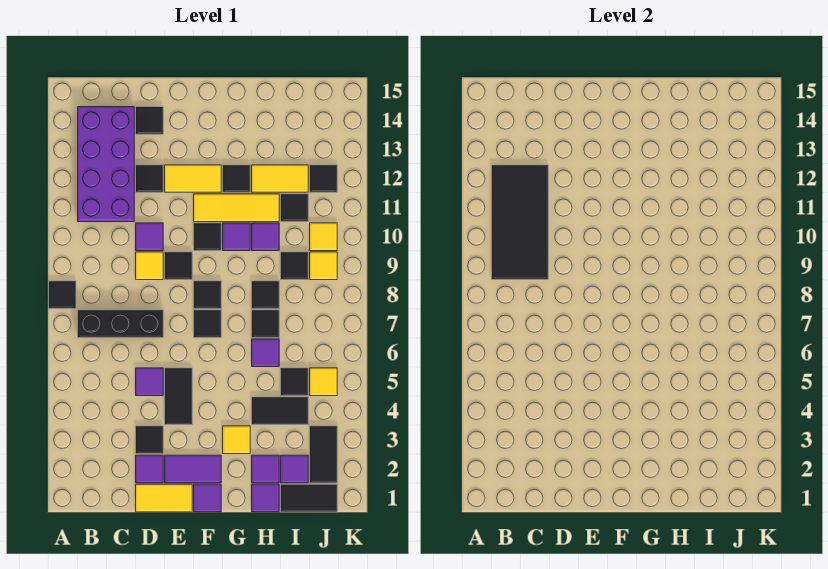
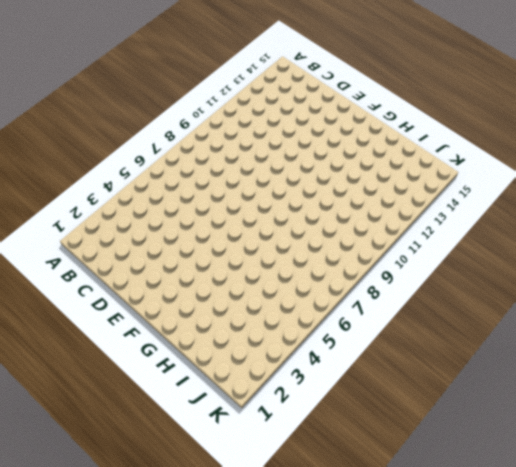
none -> black tile A8 level 1
none -> black brick B7:D7 level 1
none -> purple brick B11:C14 level 1
none -> yellow tile D1:E1 level 1

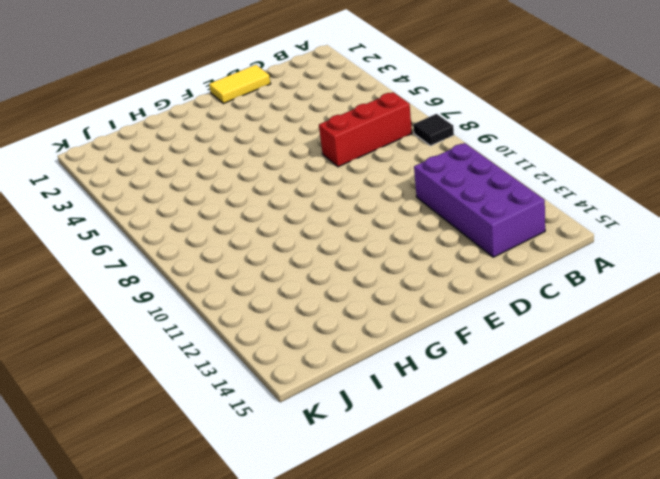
red brick B7:D7 level 1 -> black brick B7:D7 level 1
none -> purple tile D2 level 1
none -> black tile D3 level 1
none -> purple tile D5 level 1
none -> yellow tile D9 level 1

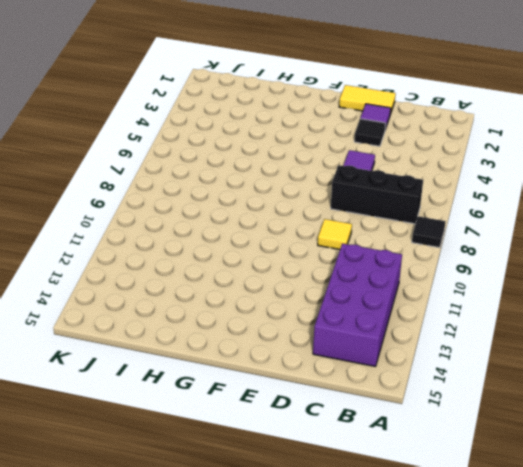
none -> purple tile D10 level 1
none -> black tile D12 level 1
none -> black tile D14 level 1
none -> purple tile E2:F2 level 1

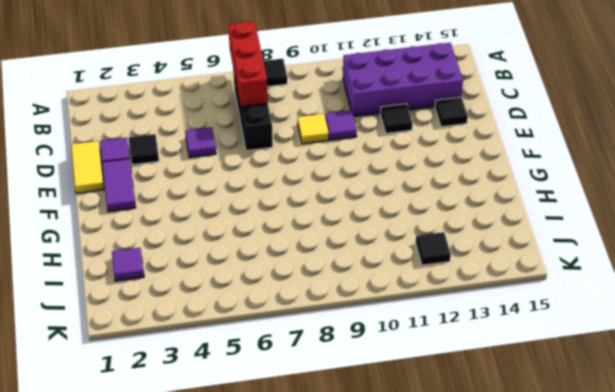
red brick A7:C7 level 2 -> none
none -> black tile E4:E5 level 1
none -> black tile E9 level 1
none -> yellow tile E12:F12 level 1
none -> purple tile F1 level 1

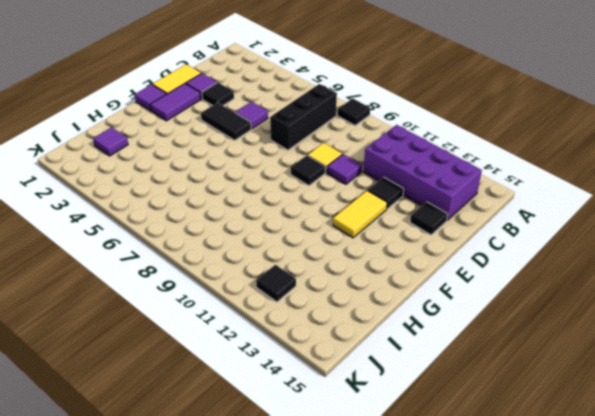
none -> black tile F7 level 1
none -> black tile F8 level 1
none -> black tile F10 level 1
none -> yellow tile F11:H11 level 1

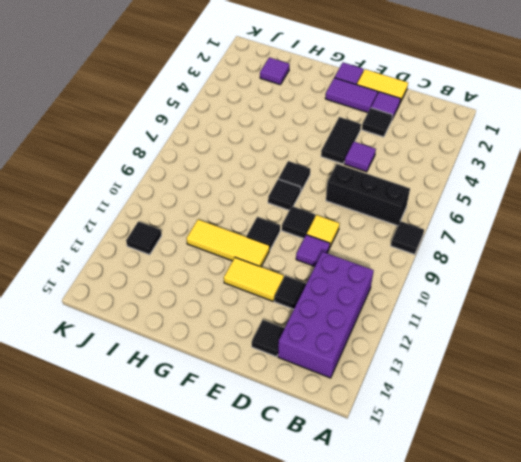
none -> yellow tile G3 level 1
none -> purple tile G10 level 1
none -> black tile G12 level 1
none -> purple tile H1 level 1

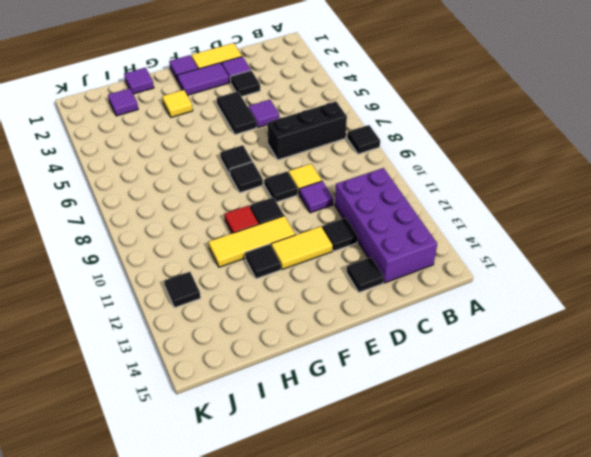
red tile G10 level 1 -> purple tile G10 level 1
none -> purple tile H2 level 1
none -> black tile H4:I4 level 1
none -> purple tile H6 level 1
none -> black tile H7 level 1

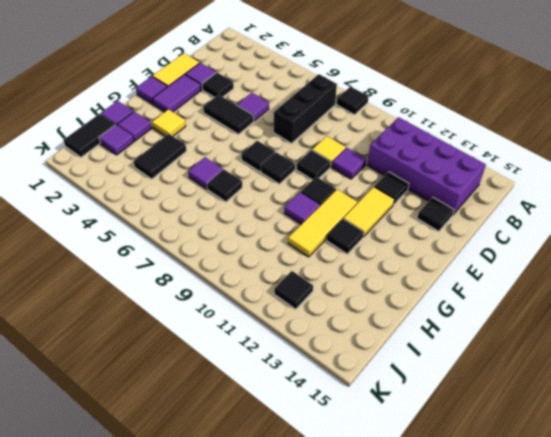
none -> black tile H8 level 1
none -> purple tile H10 level 1
none -> yellow tile H12:I12 level 1
none -> black tile I5 level 1

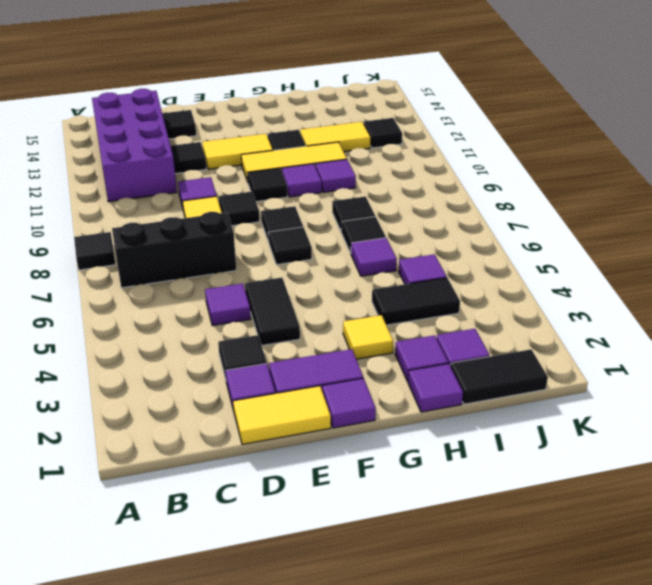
purple tile I5 level 1 -> black tile I5 level 1
none -> black tile I9 level 1
none -> black tile I11 level 1
none -> black tile J2:J3 level 1
none -> yellow tile J5 level 1

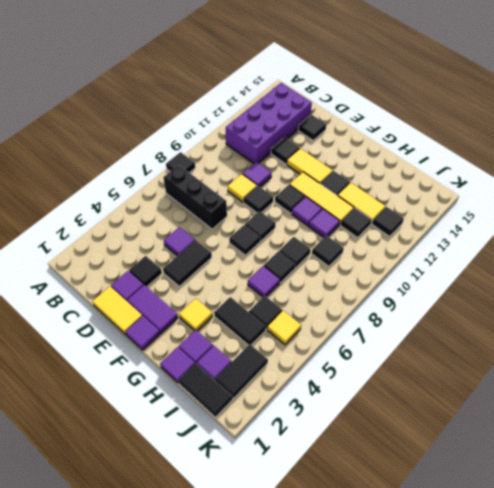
none -> yellow tile J9 level 1
none -> yellow tile J10 level 1
none -> black tile B9:C12 level 2

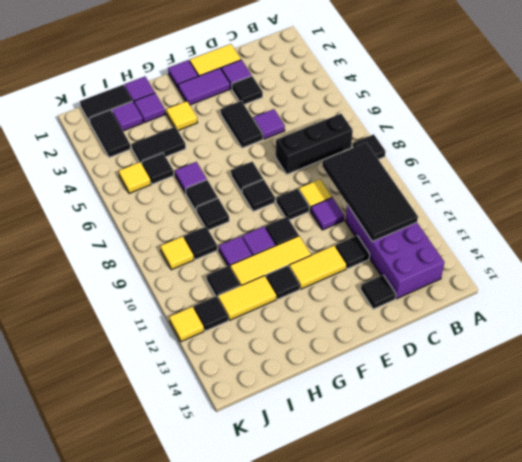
yellow tile K12 level 1 -> yellow tile J10 level 1

